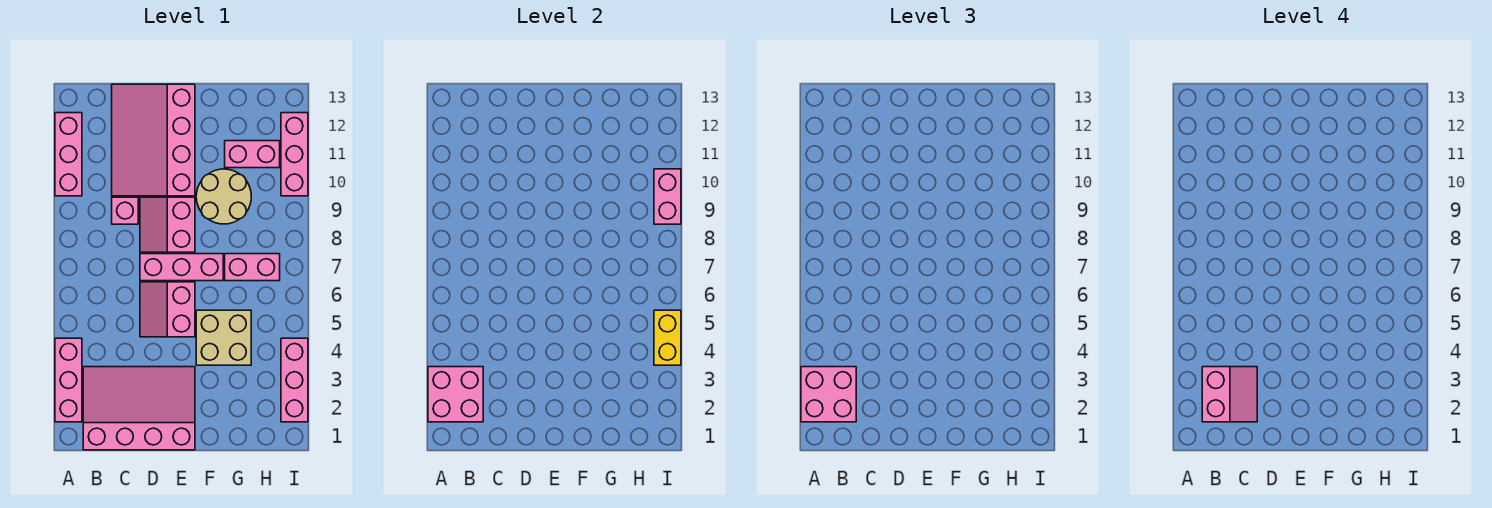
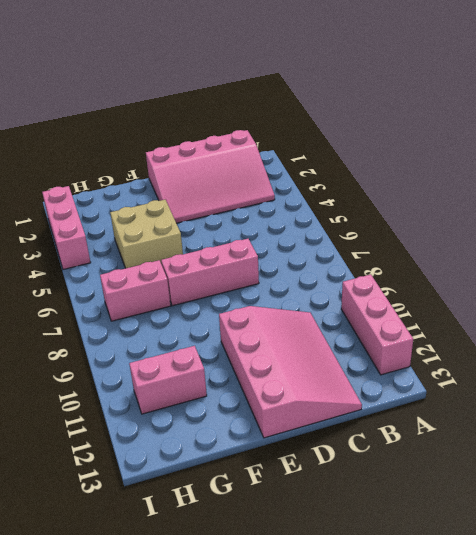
none -> pink brick A2:A4 level 1
none -> pink brick C9 level 1
none -> pink slope D5:E6 level 1 top E

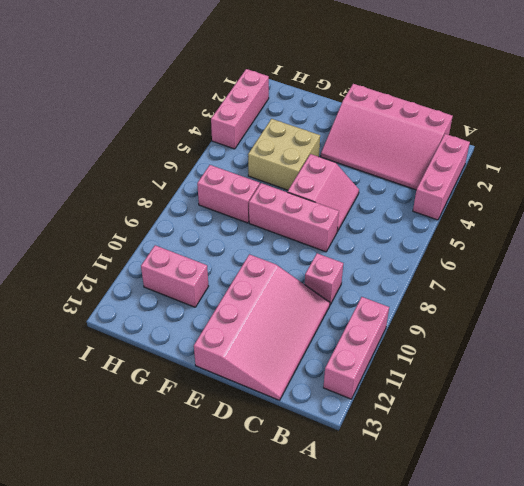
none -> pink slope D8:E9 level 1 top E
none -> tan round brick F9:G10 level 1
none -> pink brick I10:I12 level 1

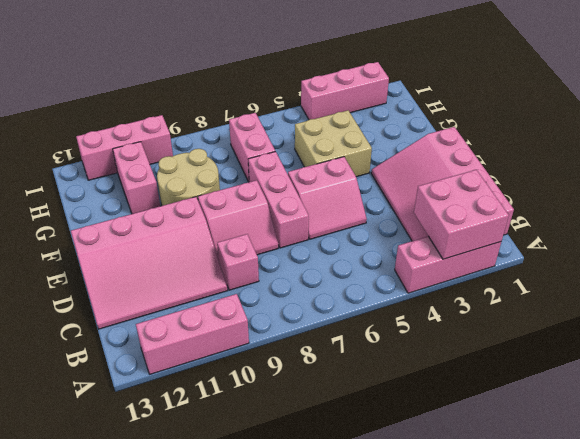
none -> yellow brick I4:I5 level 2
none -> pink brick I9:I10 level 2
none -> pink brick A2:B3 level 3

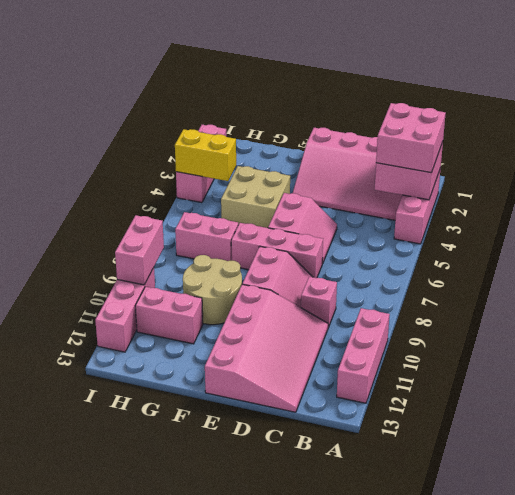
yellow brick H4:I4 level 2 -> yellow brick I4:I5 level 2
none -> pink slope B2:C3 level 4 top B

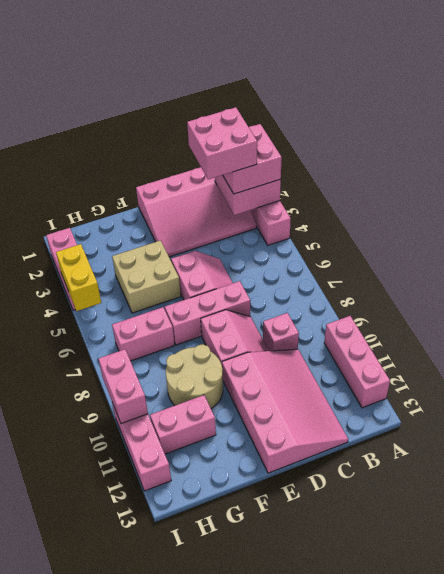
pink brick B2:C3 level 4 -> pink slope B2:C3 level 4 top B

